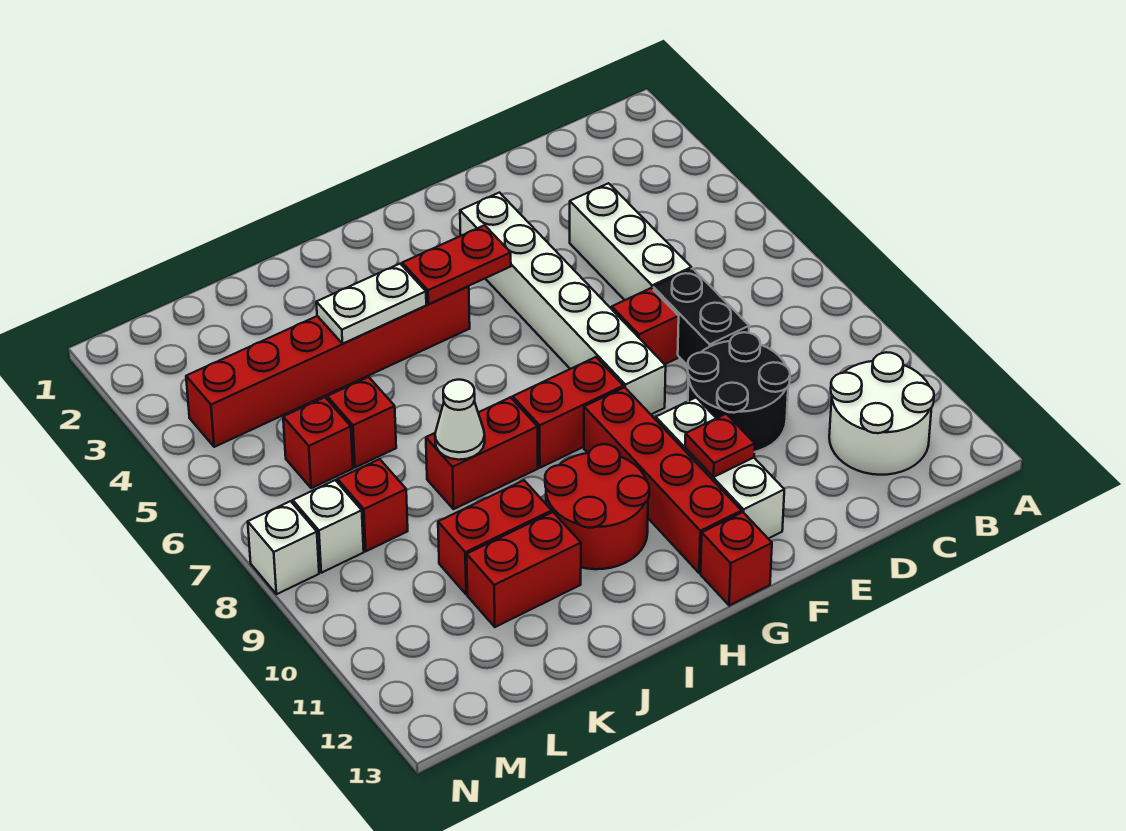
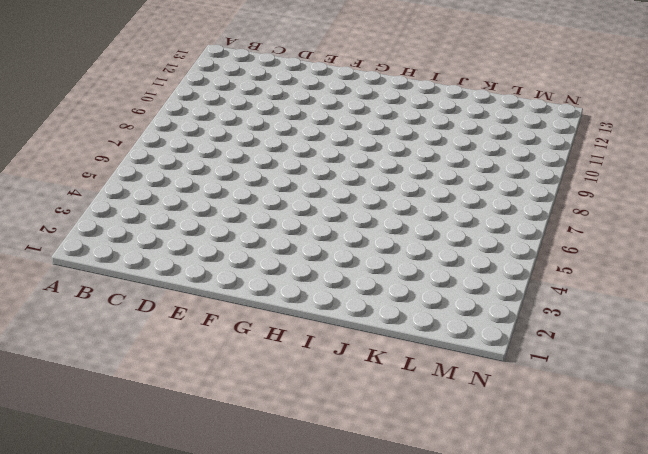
none -> white round brick B11:C12 level 1
none -> white brick D4:D6 level 1
none -> black brick D7:D8 level 1

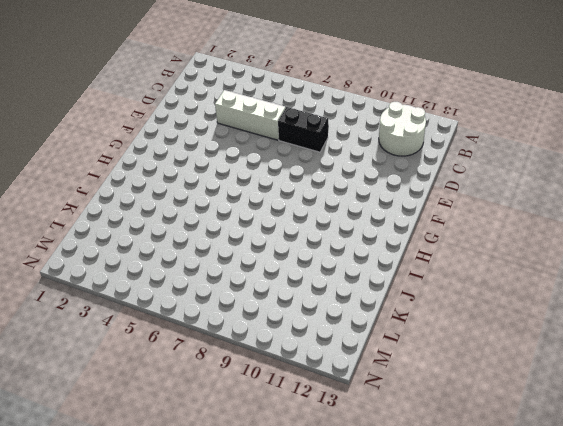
none -> black round brick D9:E10 level 1
none -> red brick E7 level 1
none -> white brick F3:F8 level 1

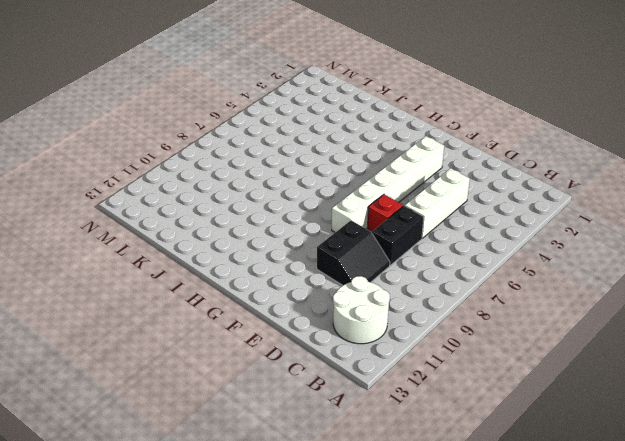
black slope D9:E10 level 1 top E -> black round brick D9:E10 level 1
none -> white brick F10:F12 level 1
none -> red brick G8:H8 level 1
none -> red brick G9:G12 level 1

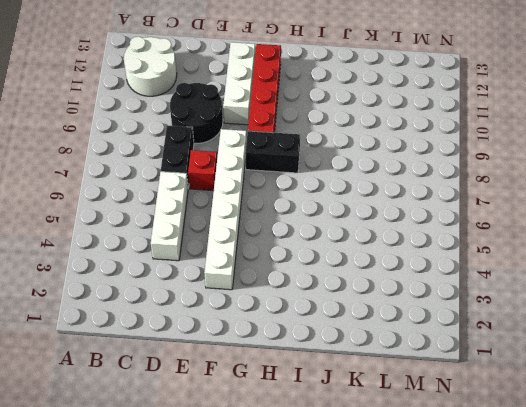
black brick G8:H8 level 1 -> red brick G8:H8 level 1
none -> red brick G13 level 1
none -> red brick H4:M4 level 1
none -> red round brick H10:I11 level 1

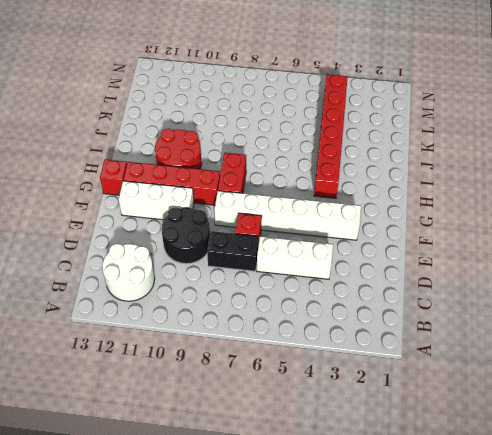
none -> red brick I8:J8 level 1
none -> red brick J10:K10 level 1
none -> red brick J11:K11 level 1

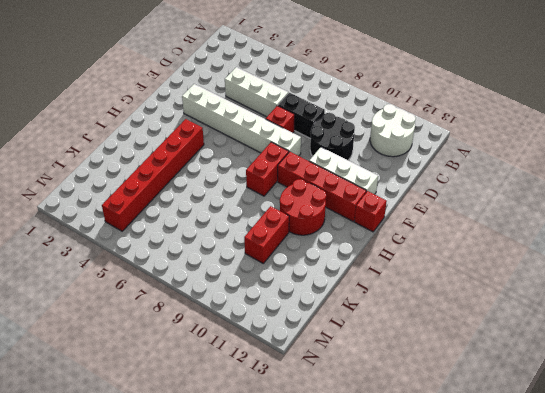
none -> red brick I8:J8 level 1
none -> red brick J11:K11 level 1
none -> red brick K6 level 1

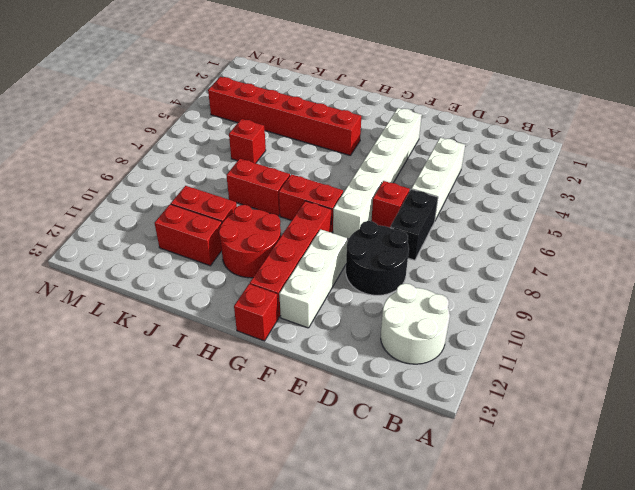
none -> red brick L6 level 1
none -> red brick L8 level 1
none -> white brick M8 level 1

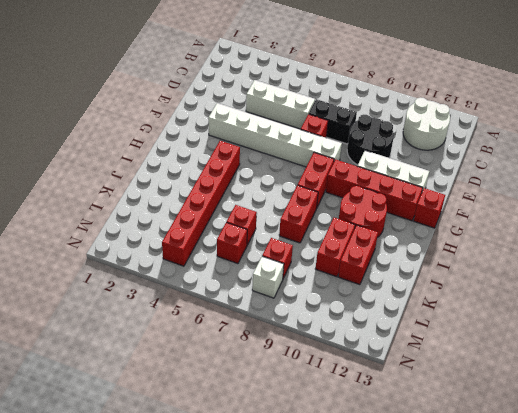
none -> white brick N8 level 1
none -> red plate F11 level 2
none -> red plate G4:H4 level 2

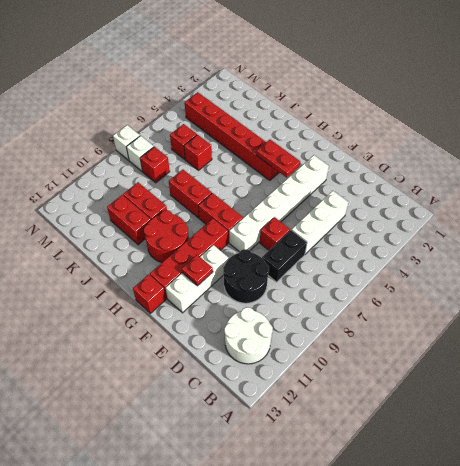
none -> white plate I4:J4 level 2
none -> white cone J8 level 2

